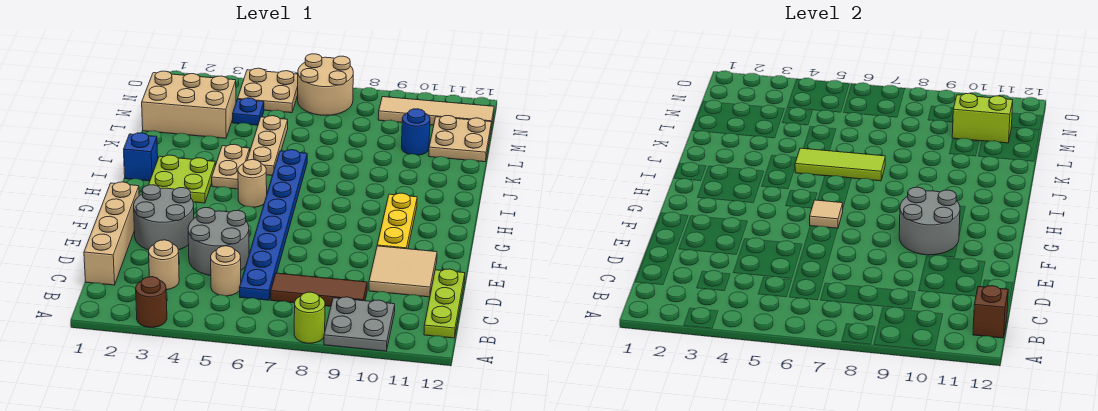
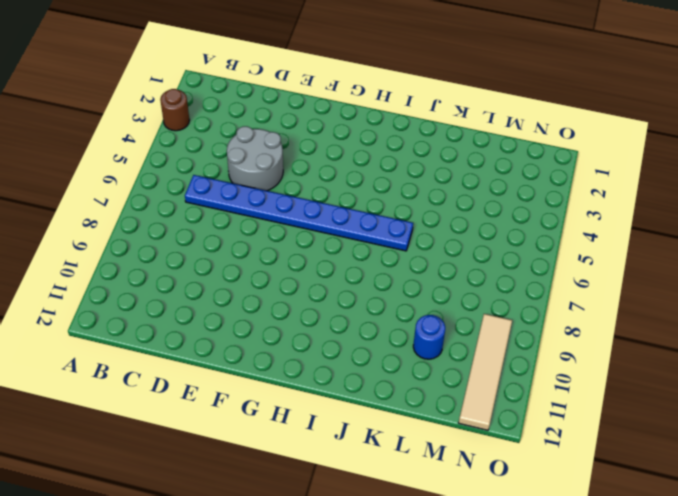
none -> lime round brick A8 level 1
none -> grey plate A9:B10 level 1
none -> lime plate B12:D12 level 1
none -> tan brick C1:F1 level 1

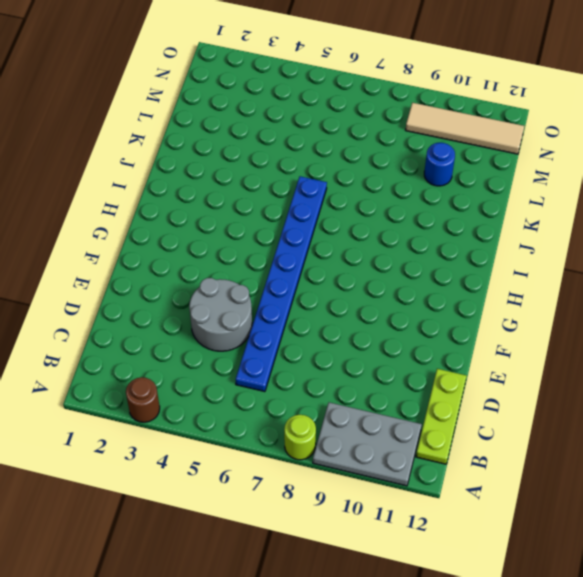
grey plate A9:B11 level 1 -> grey plate A9:B10 level 1
none -> tan brick C1:F1 level 1
none -> tan round brick C3 level 1
none -> tan round brick C5 level 1
none -> brown tile C7:C9 level 1

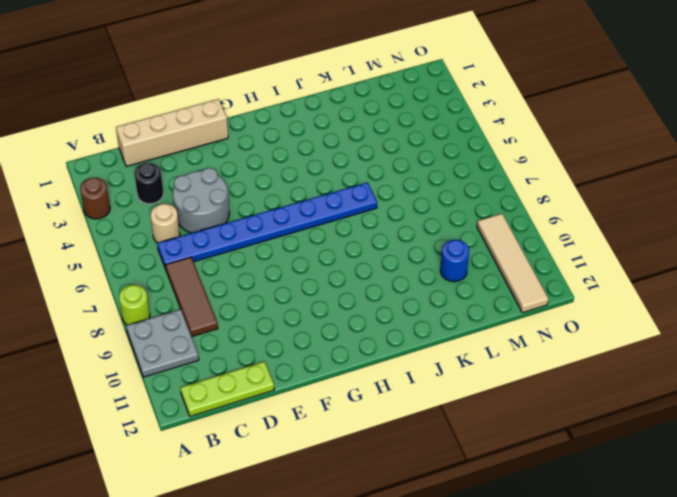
black round brick C3 level 1 -> tan round brick C3 level 1
none -> tan tile D10:E11 level 1
none -> grey round brick E2:F3 level 1
none -> yellow plate F10:H10 level 1
none -> lime plate H2:I3 level 1

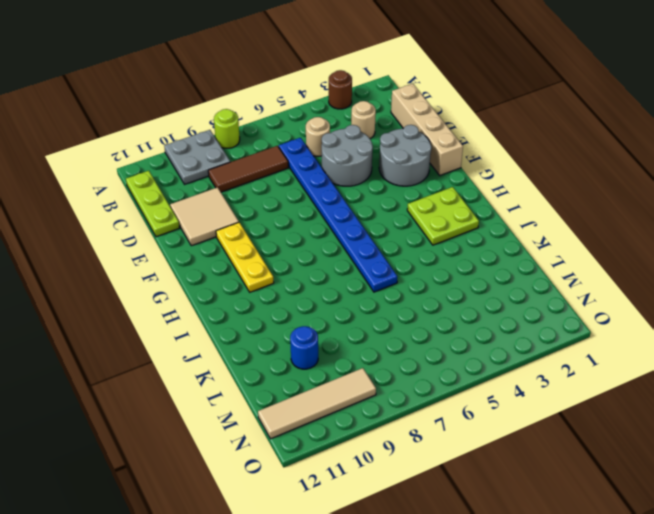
none -> tan round brick H5 level 1
none -> blue brick I1 level 1
none -> tan plate I4:J4 level 1
none -> tan plate J5:L5 level 1

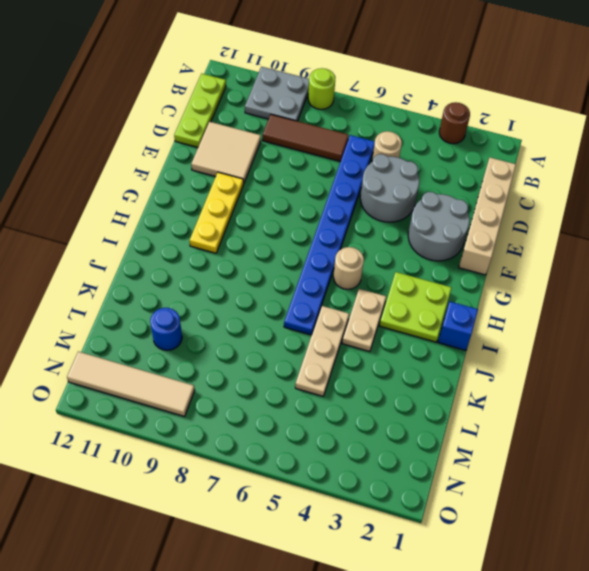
none -> tan round brick C3 level 1
none -> tan brick L1:M3 level 1
none -> tan plate L11:M12 level 1
none -> blue plate M4 level 1

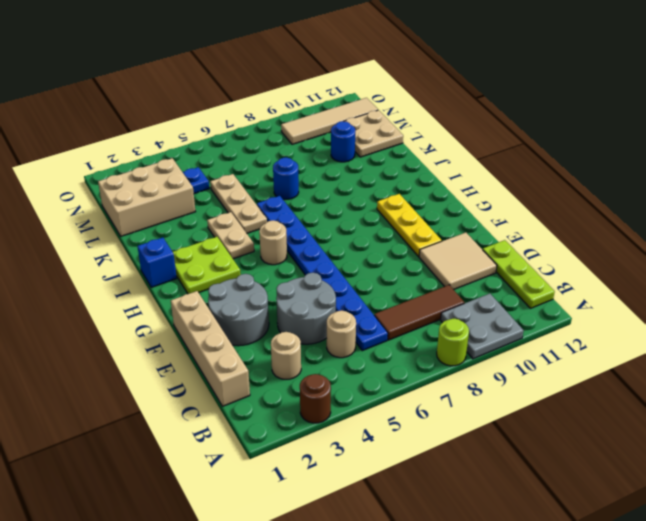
blue round brick K7 level 1 -> none
none -> tan plate N4:O5 level 1
none -> tan round brick N6:O7 level 1
none -> brown brick B12 level 2
none -> grey round brick F9:G10 level 2

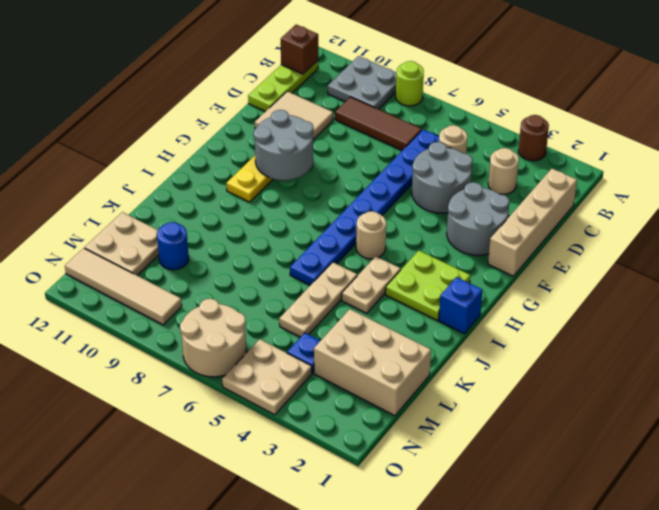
none -> tan tile G6 level 2
none -> lime tile J5:J7 level 2
none -> lime brick M10:M11 level 2

